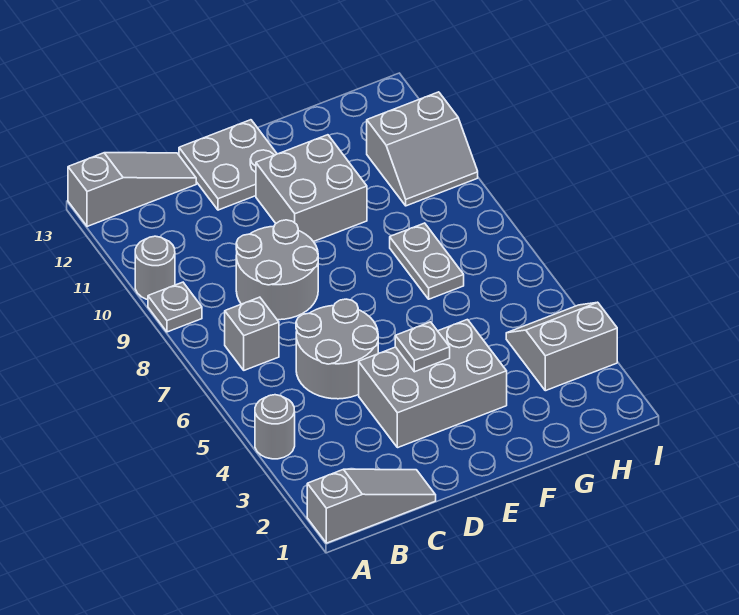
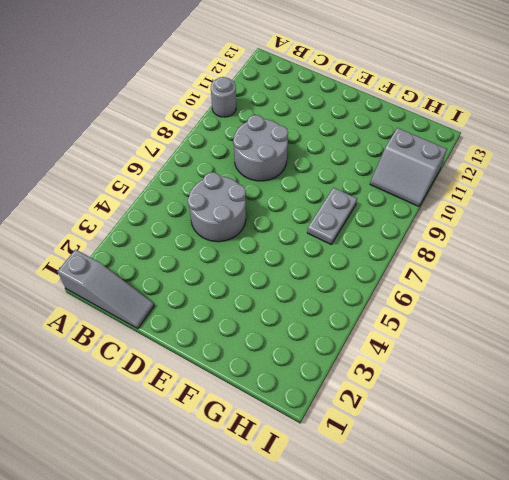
none -> grey round brick A4 level 1
none -> grey plate A9 level 1
none -> grey slope A13:C13 level 1 top A

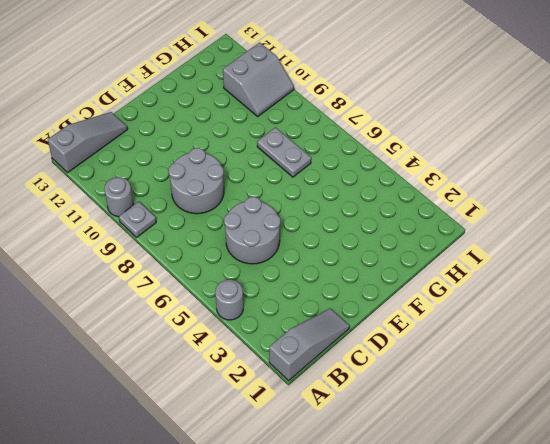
none -> grey brick B7 level 1
none -> grey brick D3:F4 level 1
none -> grey plate D12:E13 level 1

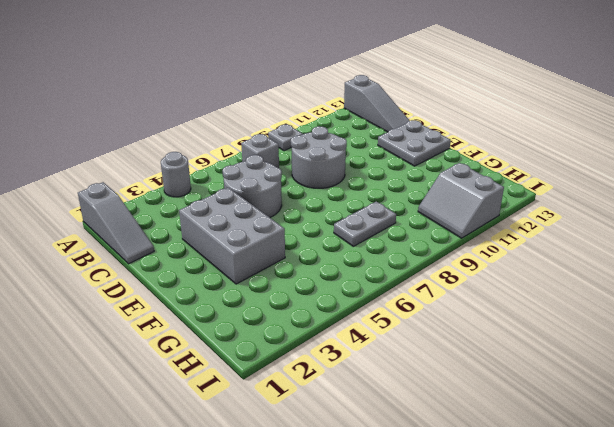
none -> grey round brick A10 level 1
none -> grey brick E10:F11 level 1
none -> grey slope H3:I4 level 1 top 3

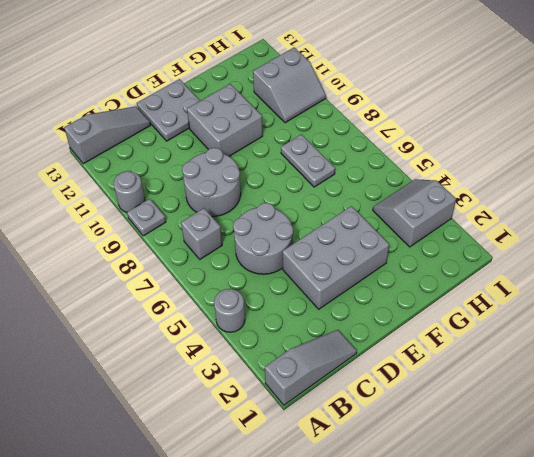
none -> grey plate E4 level 2

